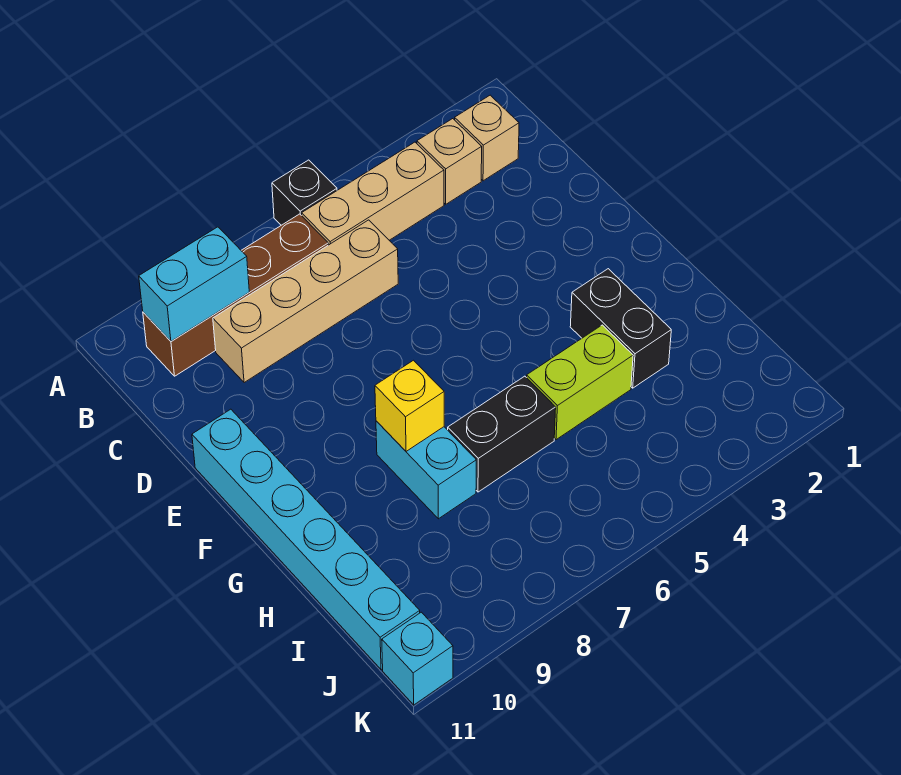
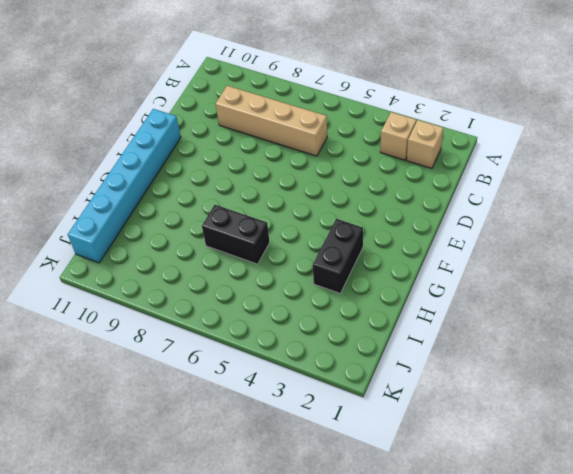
none -> black brick A6 level 1
none -> tan brick B4:B6 level 1
none -> brown brick B7:B10 level 1

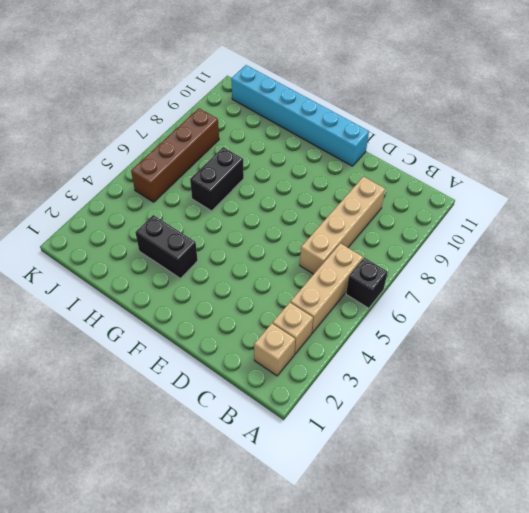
brown brick J5:J8 level 1 -> brown brick B7:B10 level 1
none -> cyan brick G8:H8 level 1
none -> lime brick H4:H5 level 1
none -> cyan brick K11 level 1

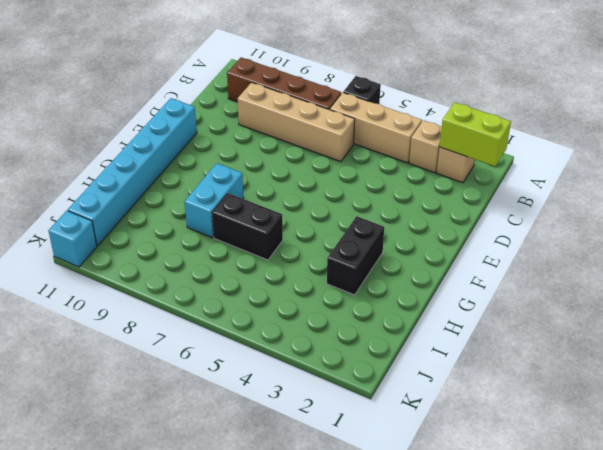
lime brick B1:B2 level 2 -> lime brick H4:H5 level 1
none -> cyan brick B9:B10 level 2
none -> yellow brick G8 level 2

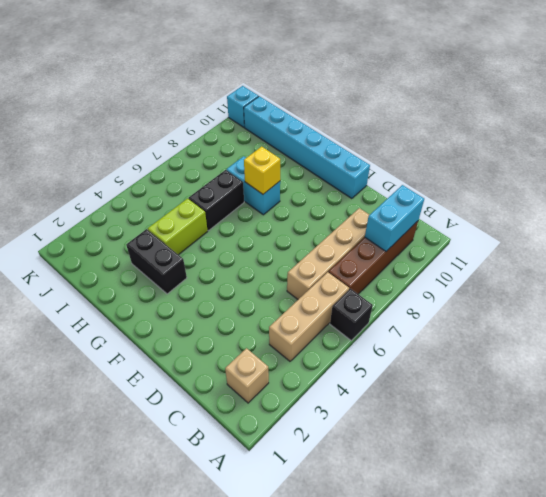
none -> tan brick B3 level 1

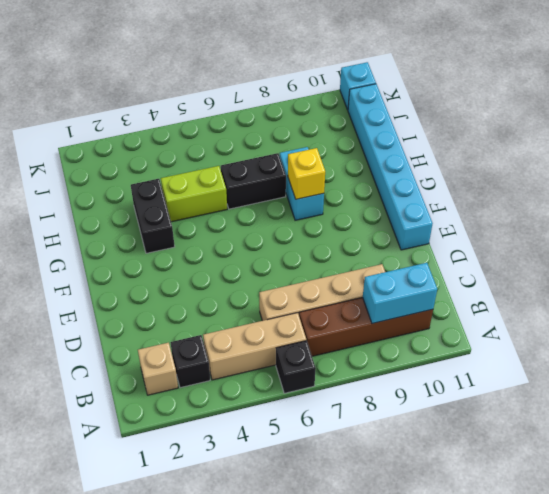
black brick B3 level 1 -> tan brick B3 level 1

